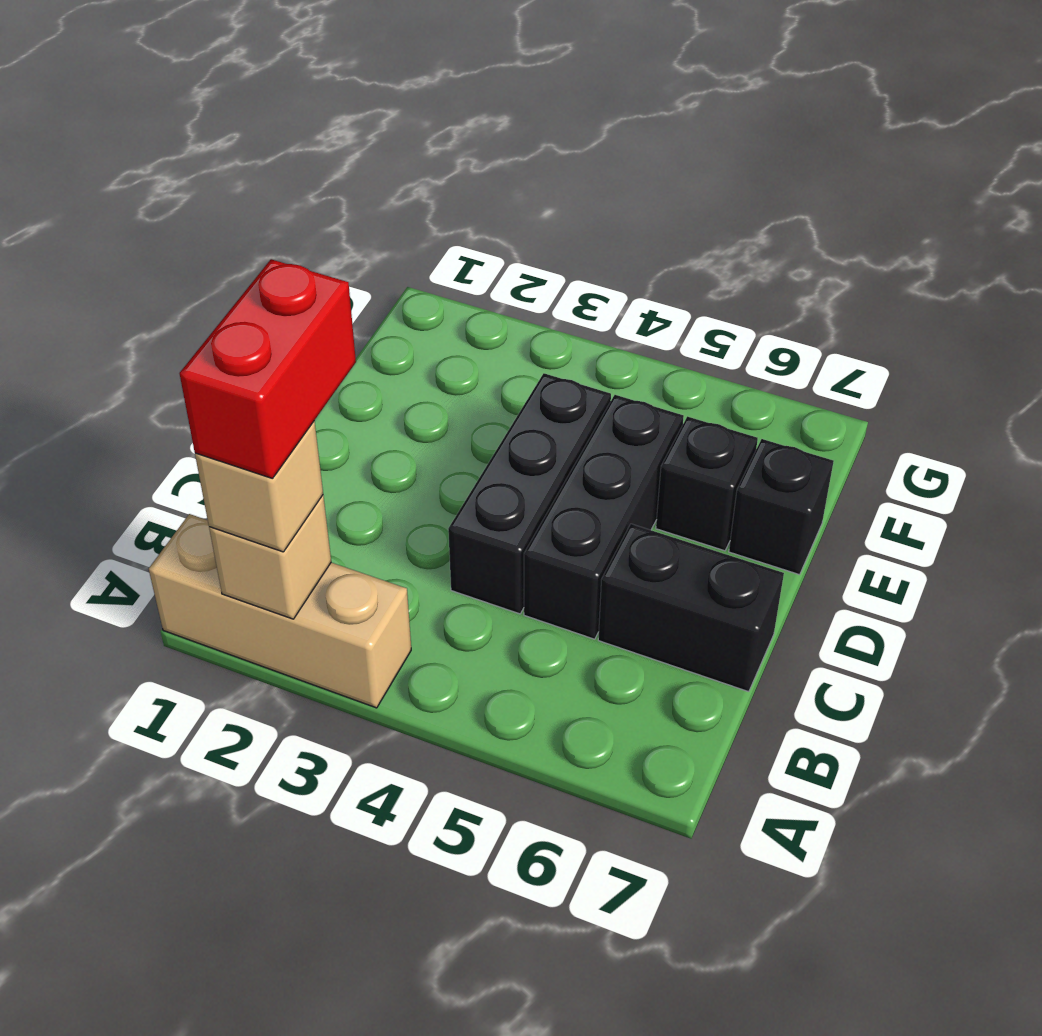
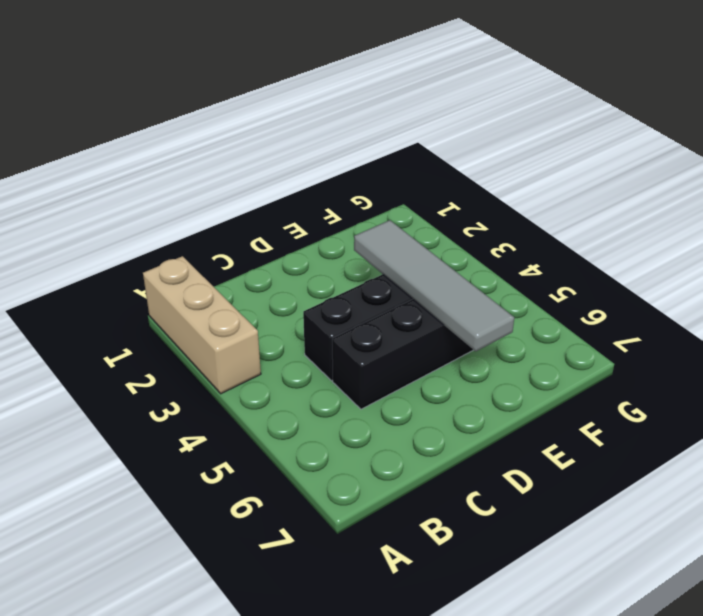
grey tile E3:E6 level 2 -> none
none -> black brick C6:C7 level 1
none -> black brick E6 level 1

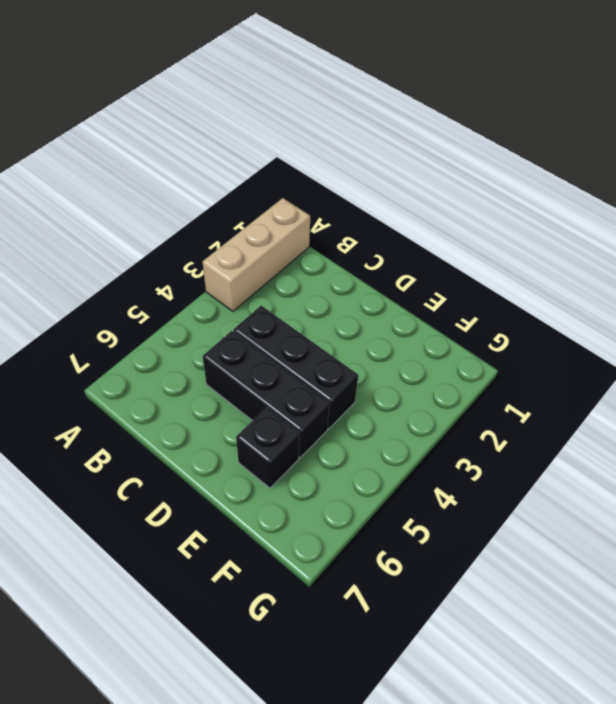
none -> black brick C6:C7 level 1
none -> black brick E7 level 1

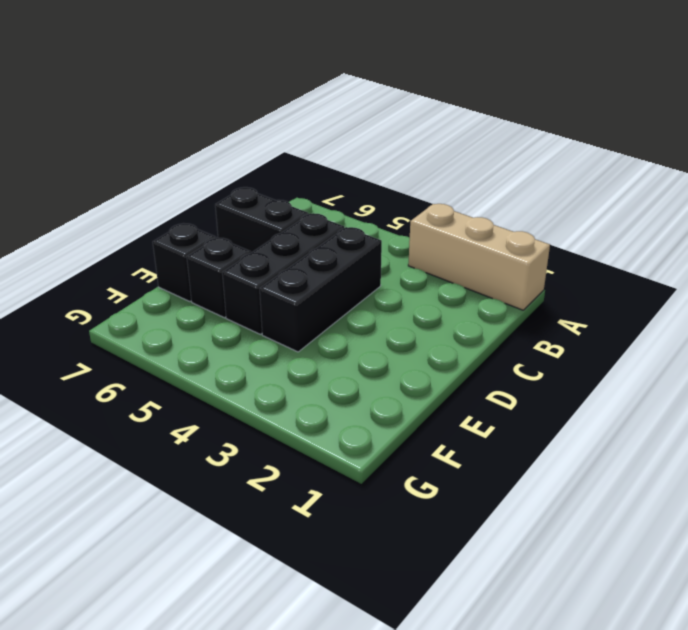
none -> tan brick A2 level 2
none -> tan brick A2 level 3

